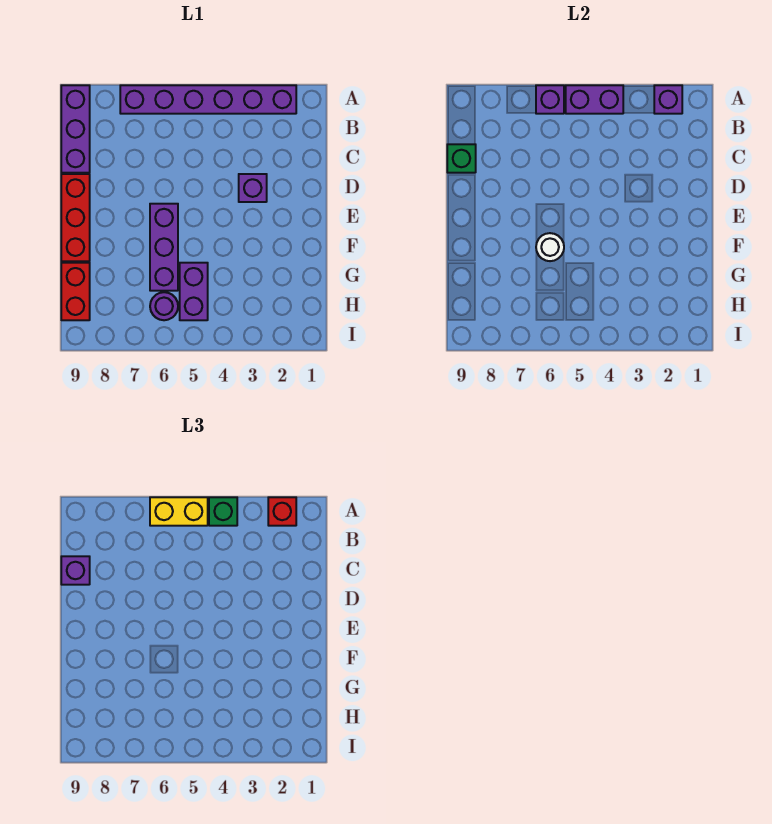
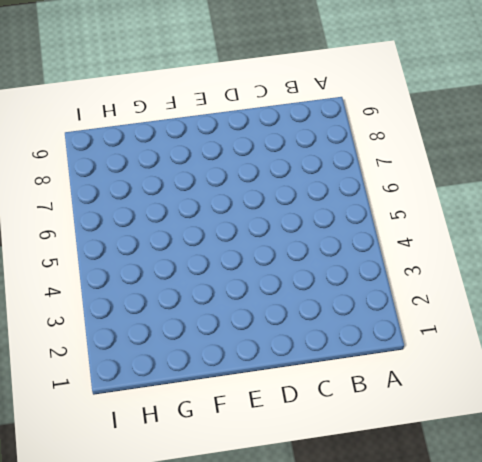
none -> purple brick A2:A7 level 1
none -> purple brick A9:C9 level 1
none -> purple brick D3 level 1

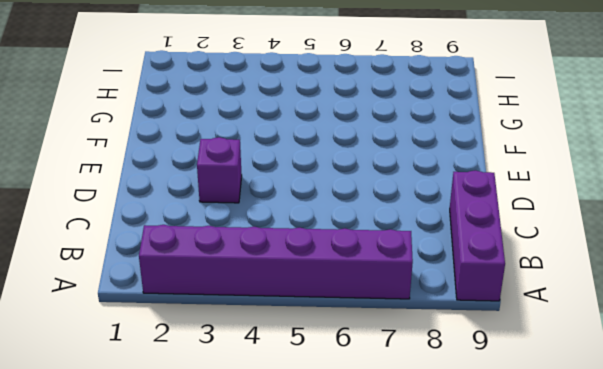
none -> red brick D9:F9 level 1
none -> purple brick E6:G6 level 1
none -> purple brick G5:H5 level 1

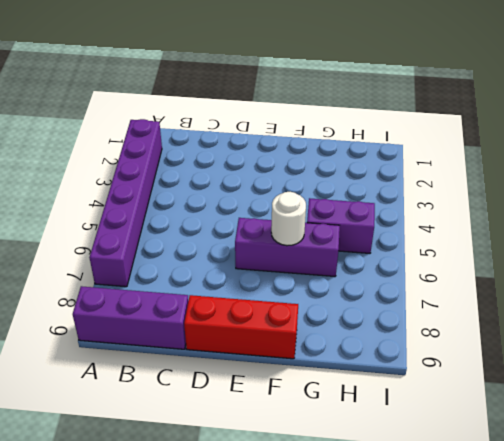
none -> purple brick D3 level 1
none -> red brick G9:H9 level 1
none -> purple round brick H6 level 1

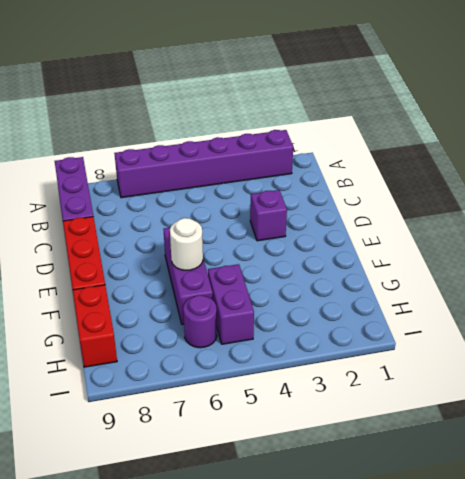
none -> purple brick A2 level 2
none -> purple brick A4:A5 level 2
none -> purple brick A6 level 2

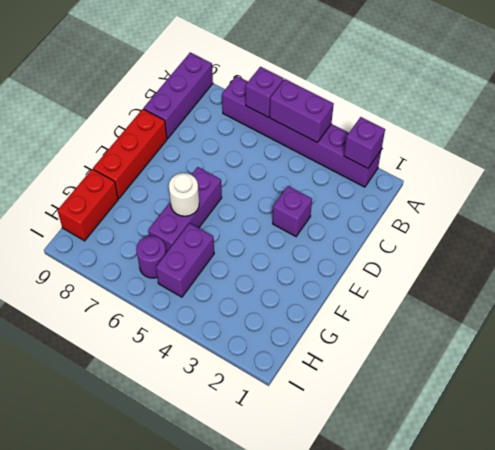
none -> green brick C9 level 2
none -> red brick A2 level 3
none -> green brick A4 level 3

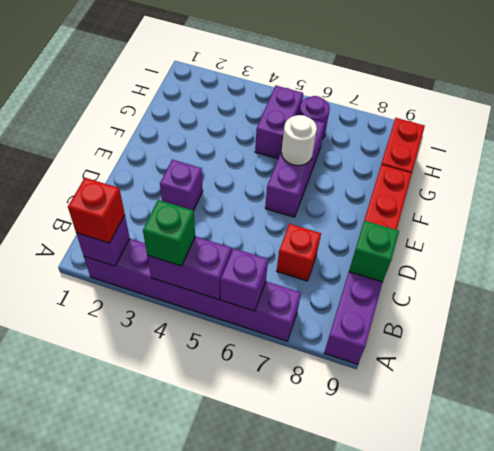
red brick C7 level 1 -> none
none -> yellow brick A5:A6 level 3
none -> purple brick C9 level 3

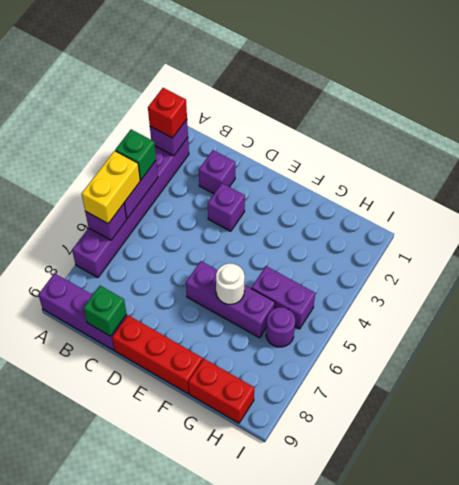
purple brick C2 level 1 -> purple brick C9 level 3

